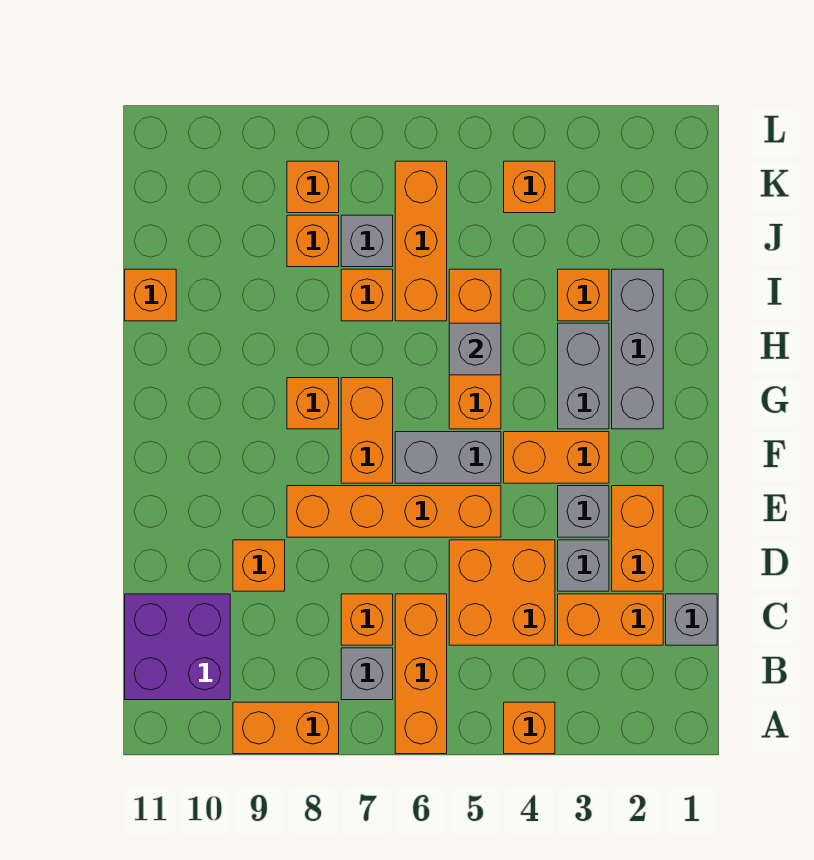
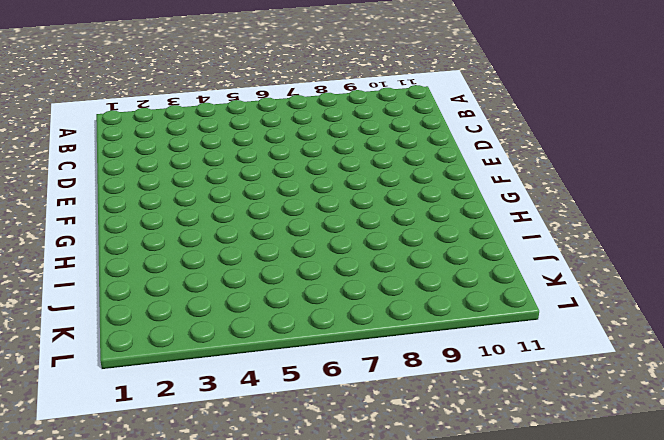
none -> orange brick A4 level 1
none -> orange brick A6:C6 level 1
none -> orange brick A8:A9 level 1
none -> grey brick B7 level 1

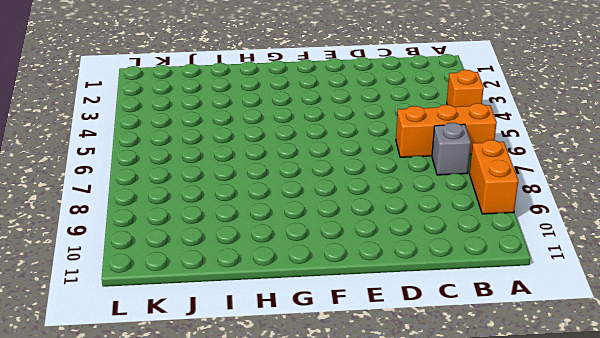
none -> purple brick B10:C11 level 1
none -> grey brick C1 level 1
none -> orange brick C2:C3 level 1
none -> orange brick C4:D5 level 1

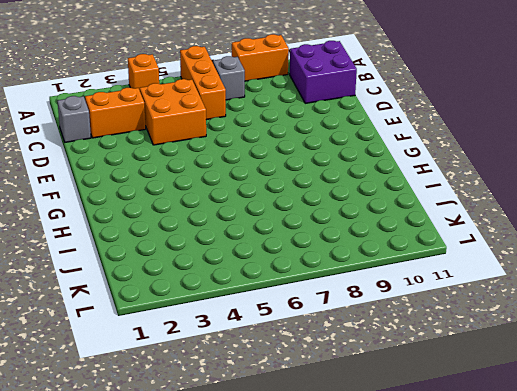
none -> orange brick C7 level 1
none -> orange brick D2:E2 level 1
none -> grey brick D3 level 1
none -> orange brick D9 level 1

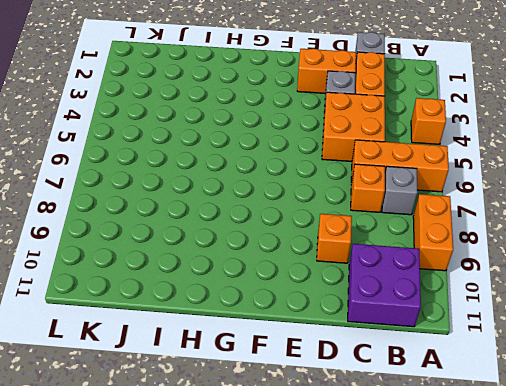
none -> grey brick E3 level 1
none -> orange brick E5:E8 level 1
none -> orange brick F3:F4 level 1
none -> grey brick F5:F6 level 1

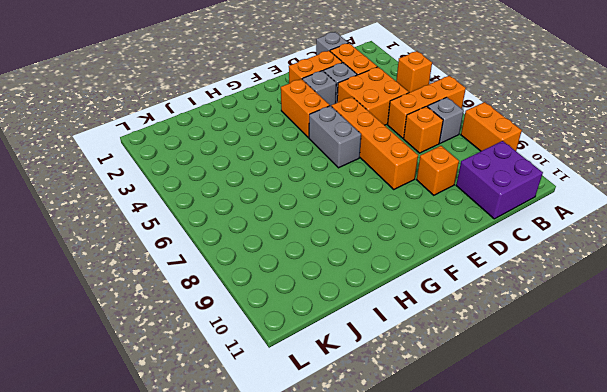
none -> orange brick F7:G7 level 1
none -> grey brick G2:I2 level 1
none -> grey brick G3:H3 level 1
none -> orange brick G5:I5 level 1

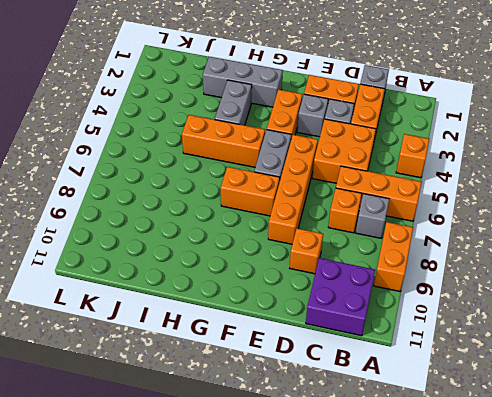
grey brick H3:H4 level 1 -> grey brick G3:H3 level 1
none -> orange brick G8 level 1
none -> orange brick I3 level 1
none -> orange brick I6:K6 level 1
none -> orange brick I7 level 1

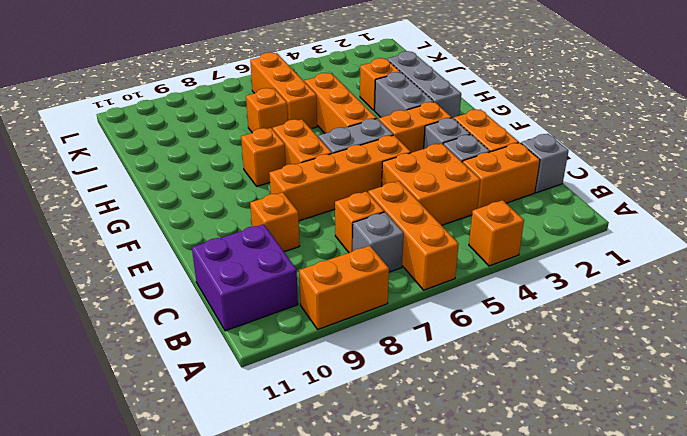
none -> orange brick I11 level 1
none -> grey brick J7 level 1
none -> orange brick J8 level 1
none -> orange brick K4 level 1

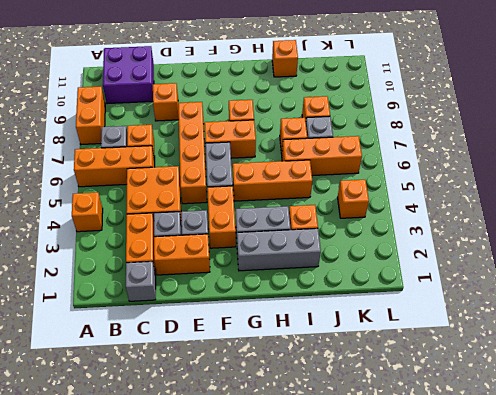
none -> orange brick K8 level 1
none -> grey brick H5 level 2

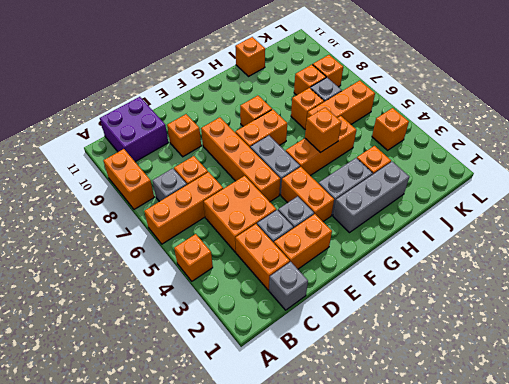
orange brick H5 level 2 -> grey brick H5 level 2

